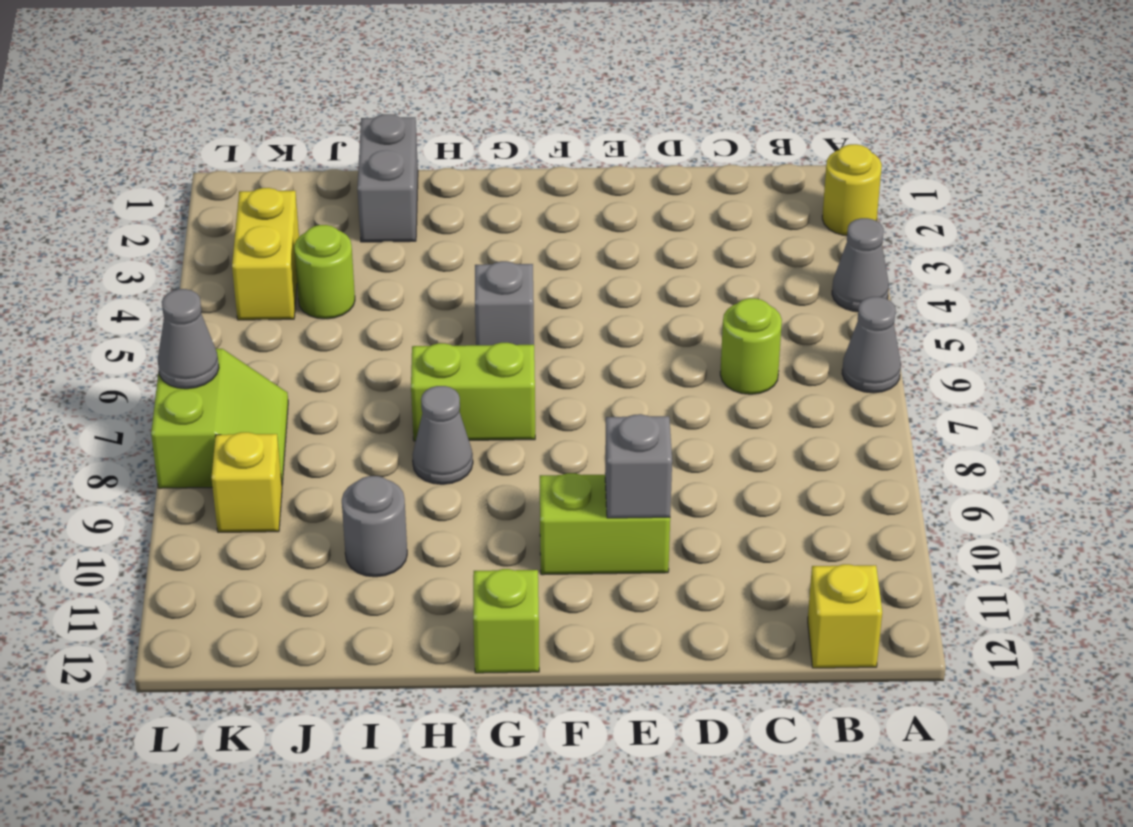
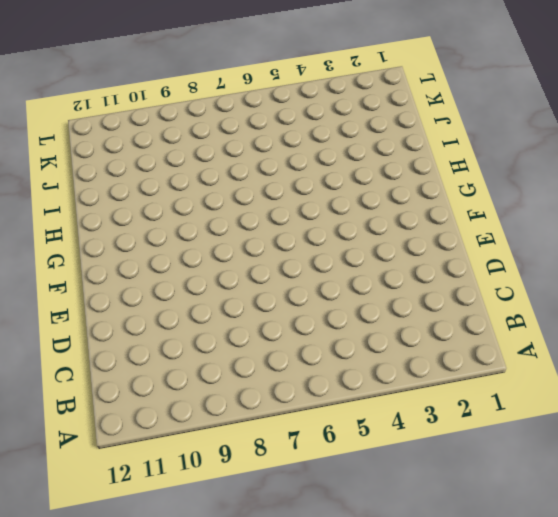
none -> yellow round brick A2 level 1
none -> grey cone A4 level 1
none -> grey cone A6 level 1

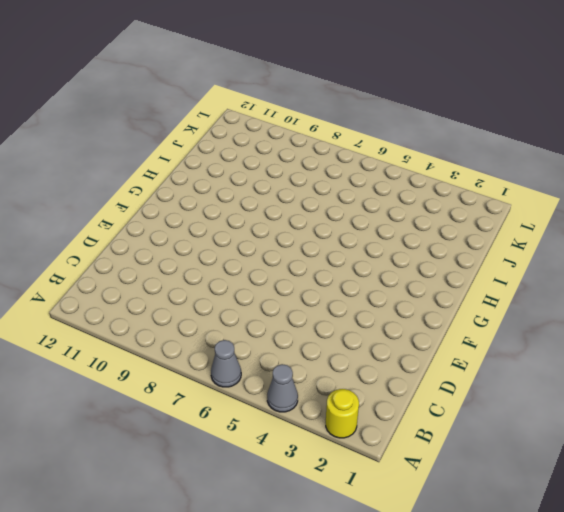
none -> yellow brick B12 level 1
none -> lime round brick C6 level 1
none -> lime brick E10:F10 level 1

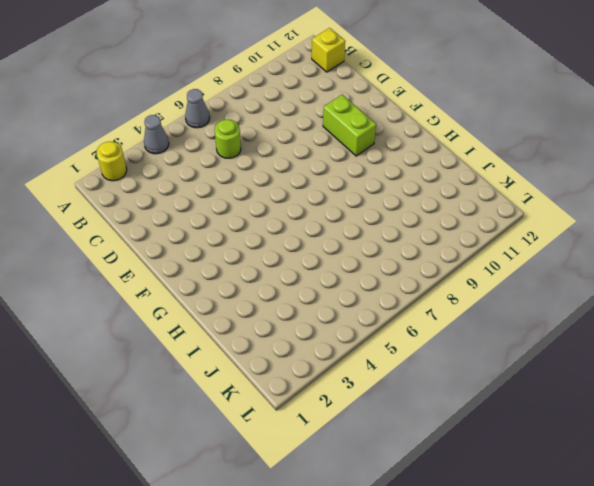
none -> grey brick G5 level 1
none -> lime brick G7:H7 level 1
none -> lime brick G12 level 1

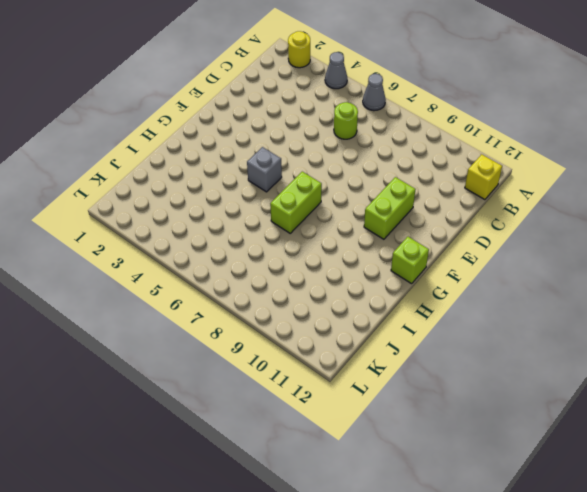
none -> grey cone H8 level 1
none -> grey brick I1:I2 level 1
none -> grey round brick I10 level 1

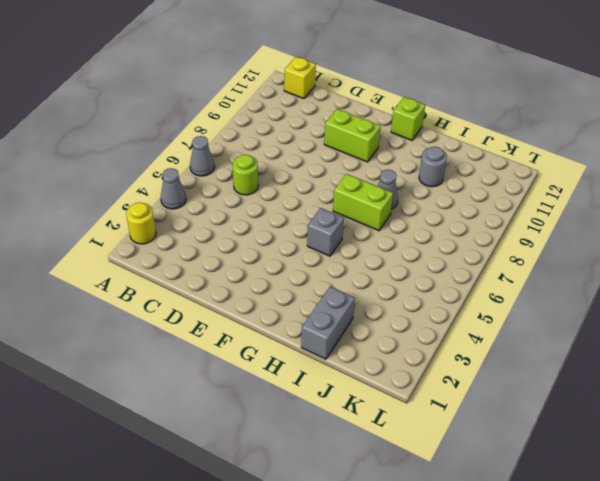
none -> lime round brick J4 level 1
none -> yellow brick K3:K4 level 1
none -> lime slope K7:L8 level 1 top L

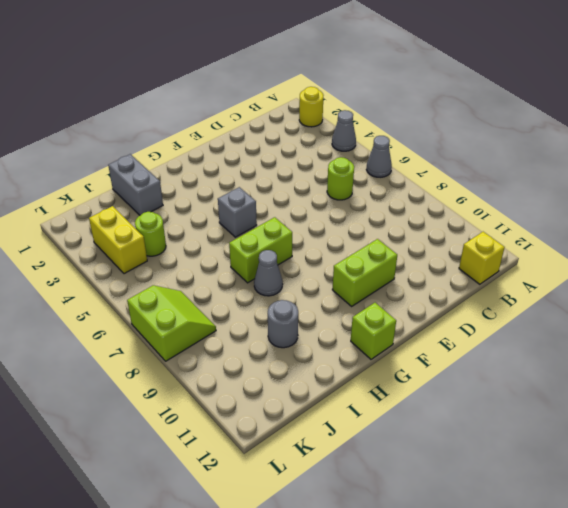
none -> yellow brick K9 level 1
none -> grey brick E10 level 2
none -> grey cone L7 level 2

